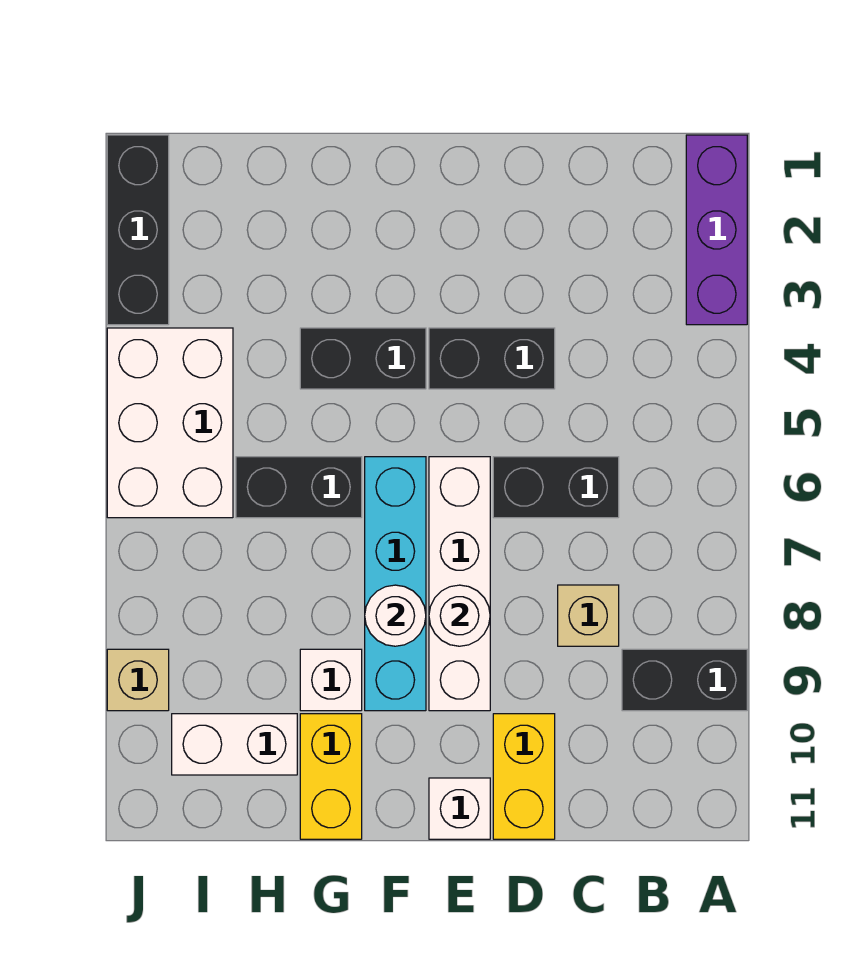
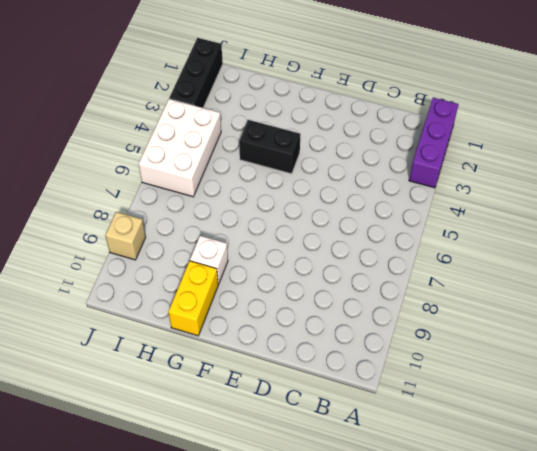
none -> black brick A9:B9 level 1
none -> black brick C6:D6 level 1
none -> tan brick C8 level 1

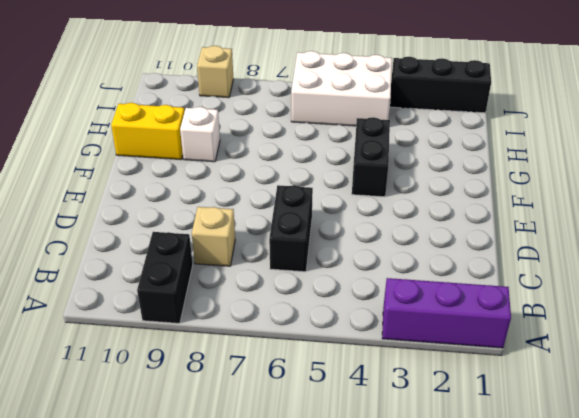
none -> black brick D4:E4 level 1
none -> yellow brick D10:D11 level 1
none -> white brick E6:E9 level 1

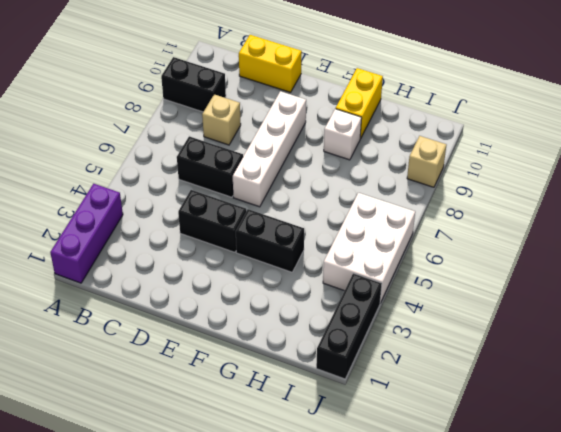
yellow brick C11:D11 level 1 -> yellow brick D10:D11 level 1
none -> white brick E11 level 1
none -> cyan brick F6:F9 level 1
none -> black brick G6:H6 level 1

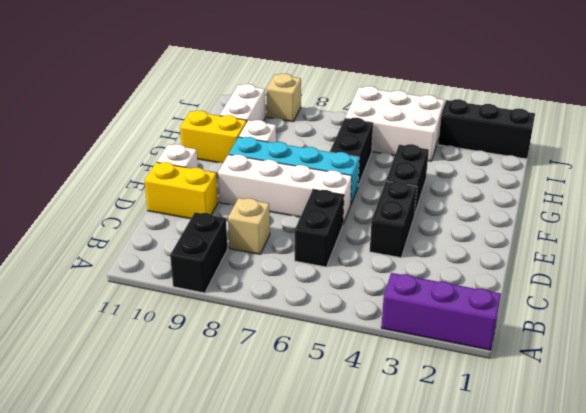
none -> white round brick E8 level 2
none -> white round brick F8 level 2

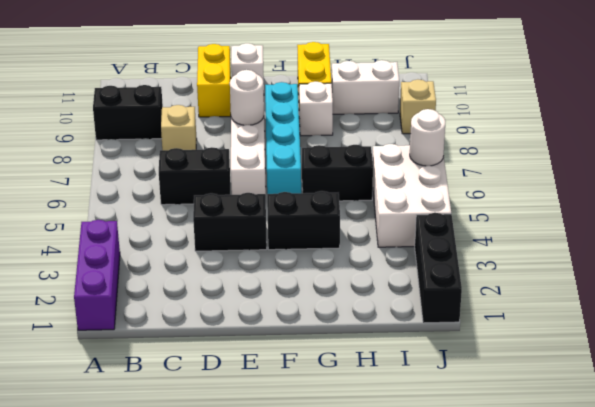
white round brick J6 level 2 -> white round brick F8 level 2

